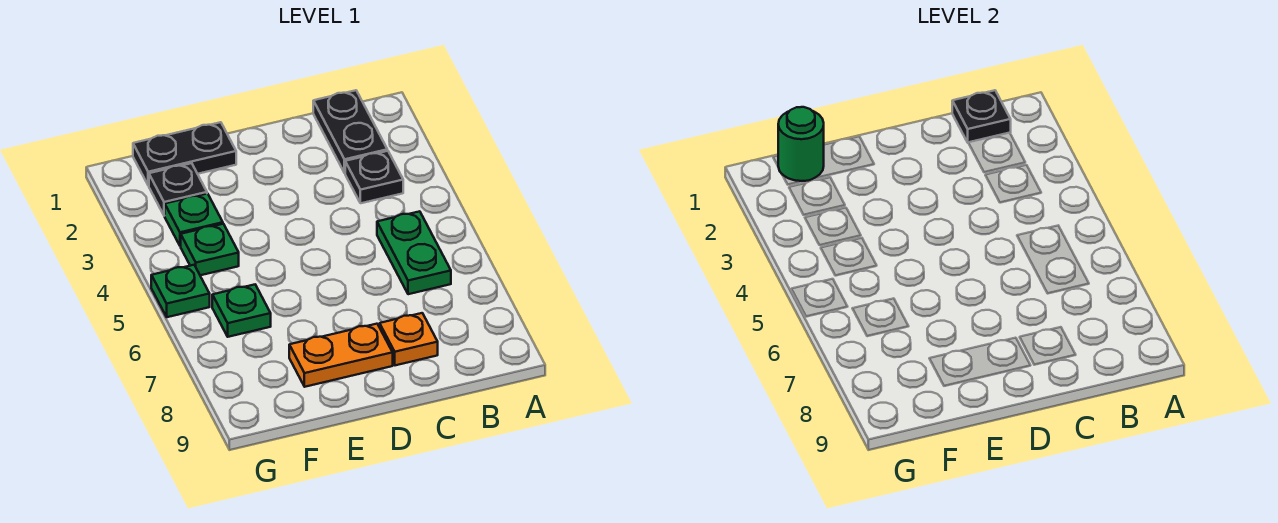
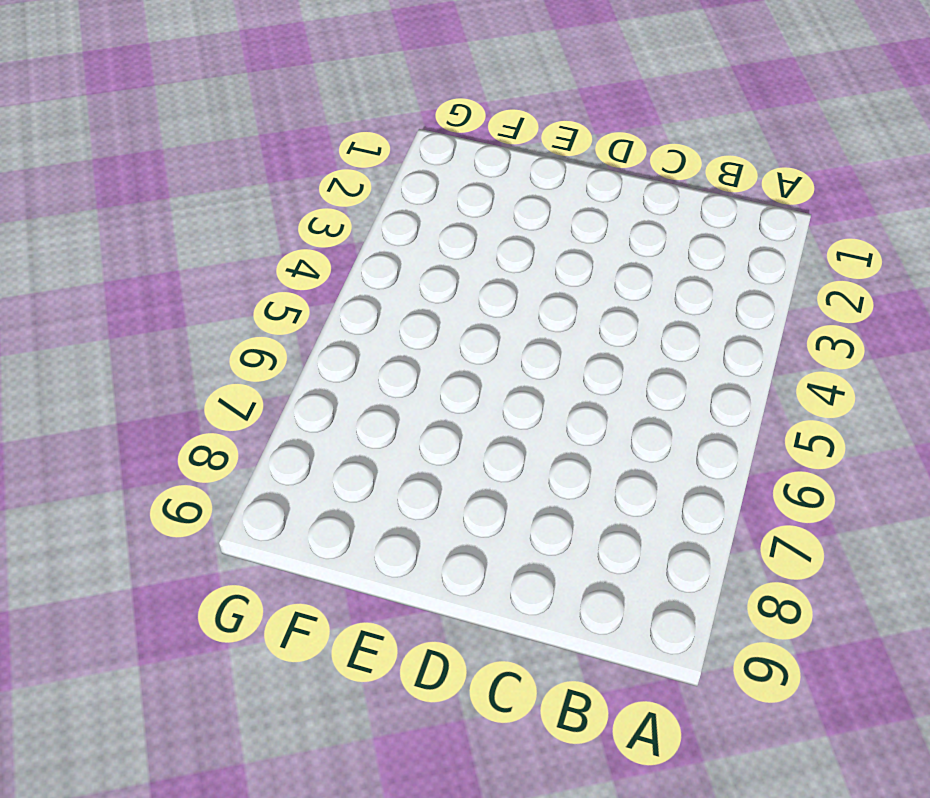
none -> black plate B1:B2 level 1
none -> black plate B3 level 1
none -> green plate B5:B6 level 1

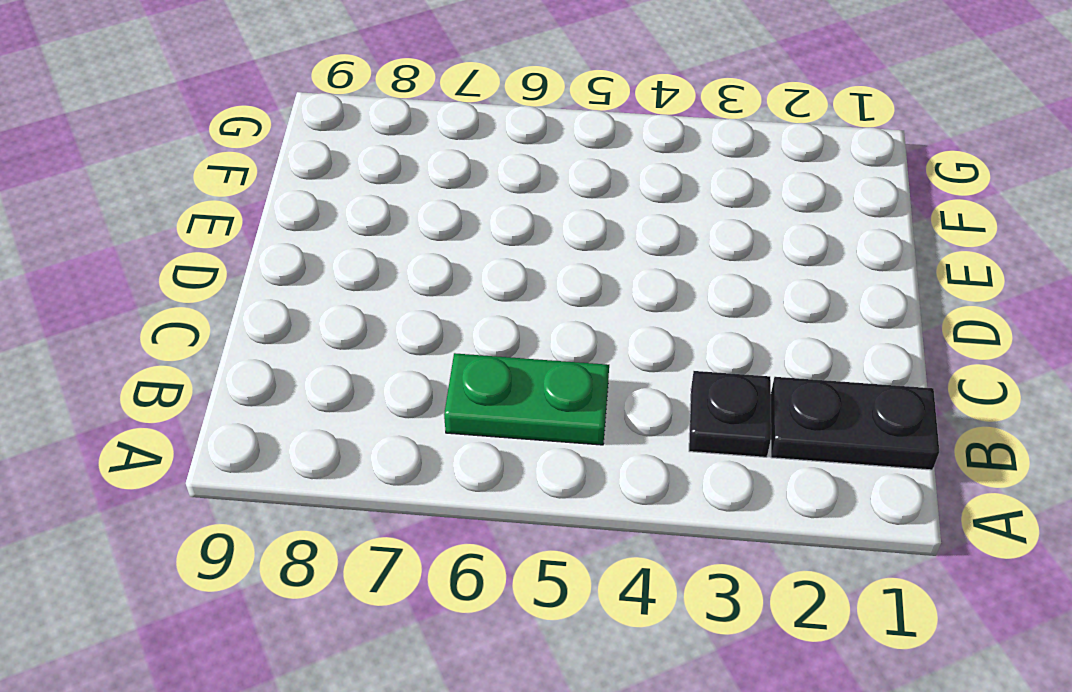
none -> orange plate C8 level 1
none -> orange plate D8:E8 level 1
none -> black plate E1:F1 level 1

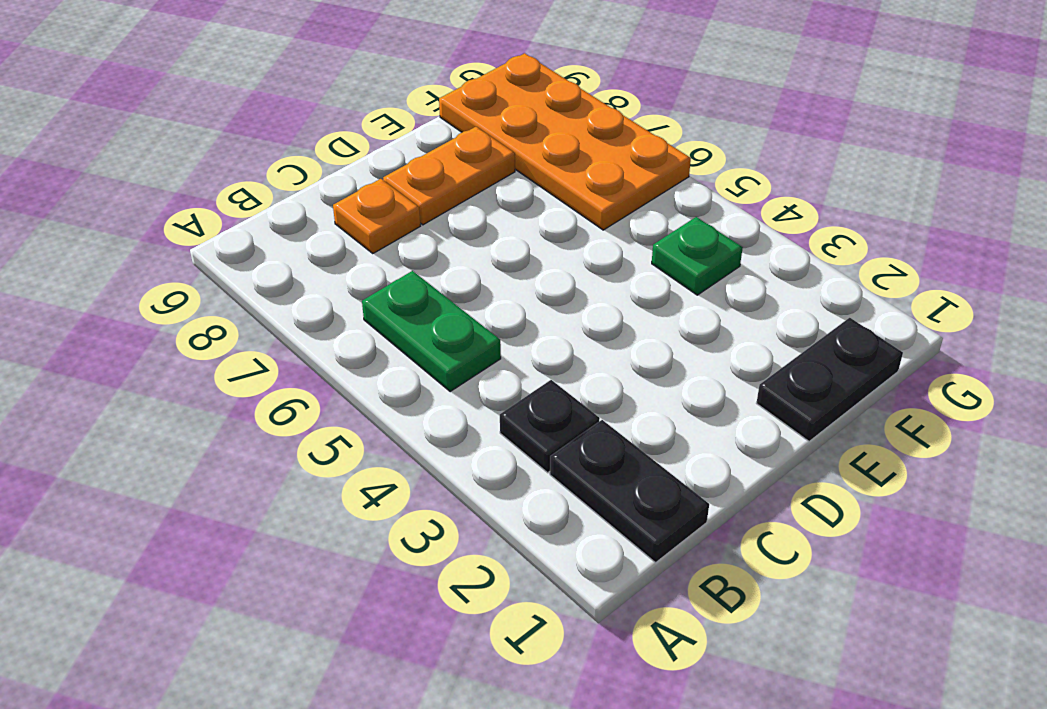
orange plate F6:G9 level 1 -> green plate F6 level 1
none -> black plate F2 level 1
none -> green plate F3 level 1
none -> green plate G5 level 1

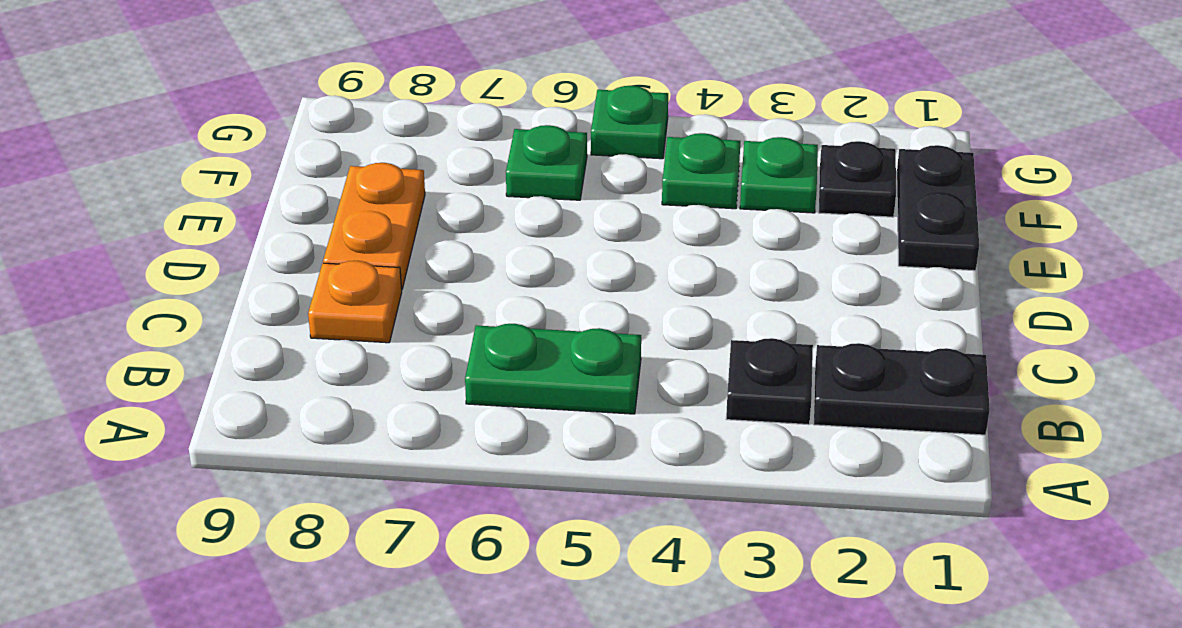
none -> black plate B1 level 2
none -> green round brick F1 level 2

